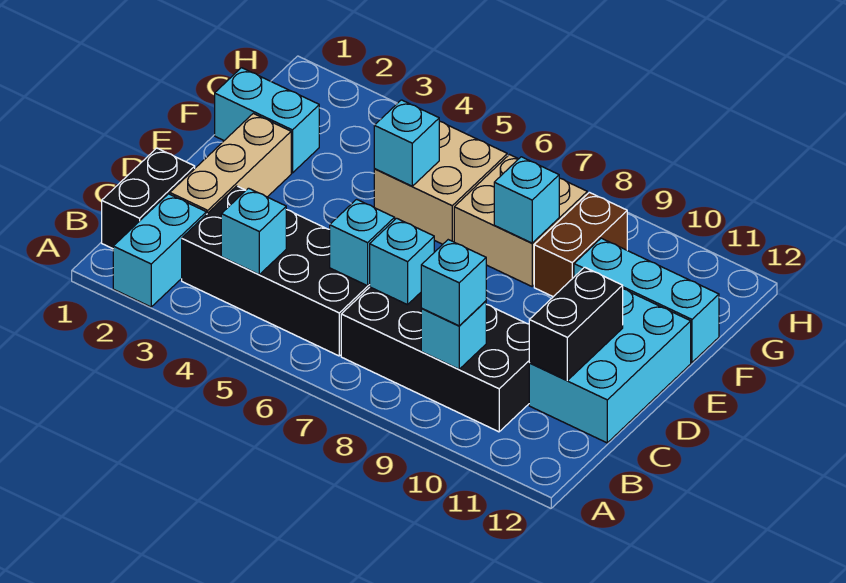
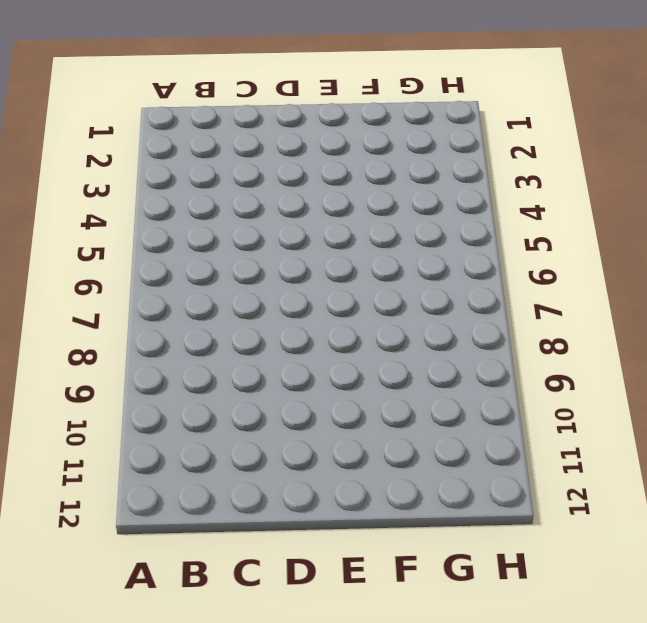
none -> cyan brick A2:B2 level 1
none -> black brick B1:C1 level 1
none -> black brick B3:C6 level 1

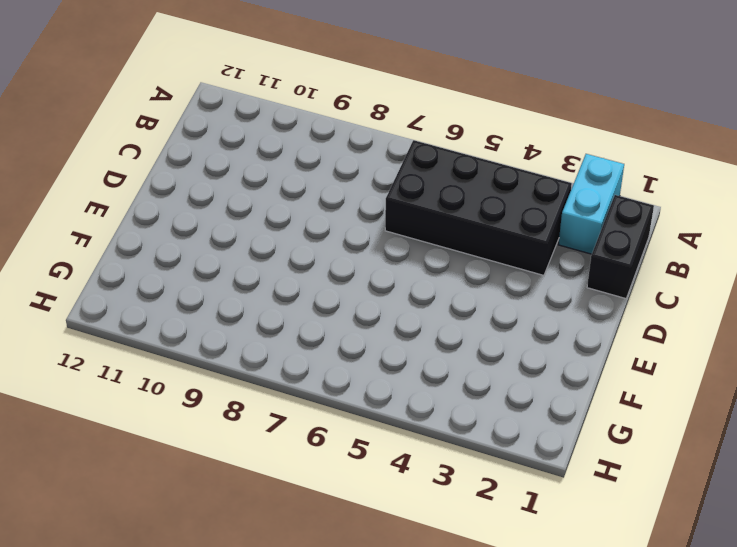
none -> black brick B7:C10 level 1
none -> tan brick C2:E2 level 1
none -> cyan brick C11:E12 level 1

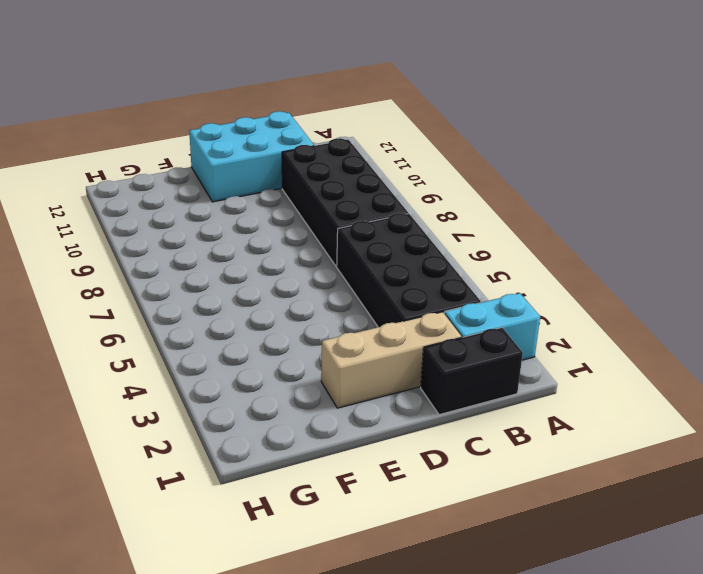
none -> cyan brick F1:F2 level 1
none -> tan brick F5:G6 level 1
none -> tan brick F7:G8 level 1

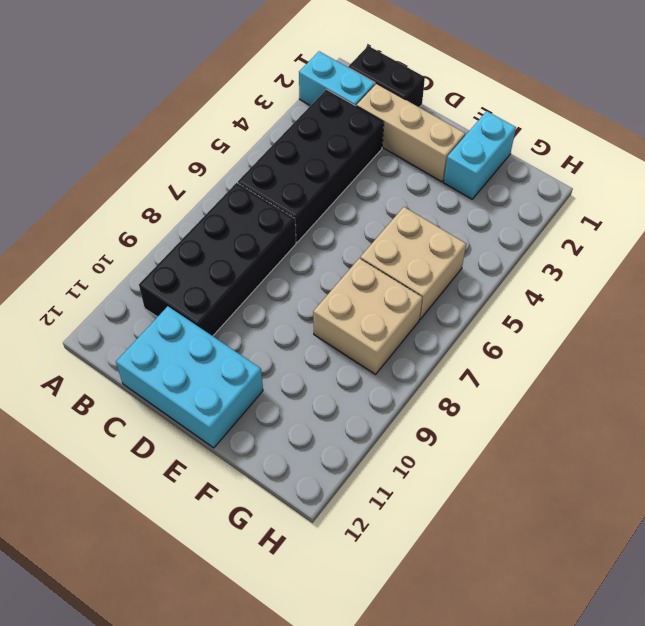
none -> brown brick F9:G9 level 1
none -> cyan brick F10:F12 level 1
none -> cyan brick B4 level 2

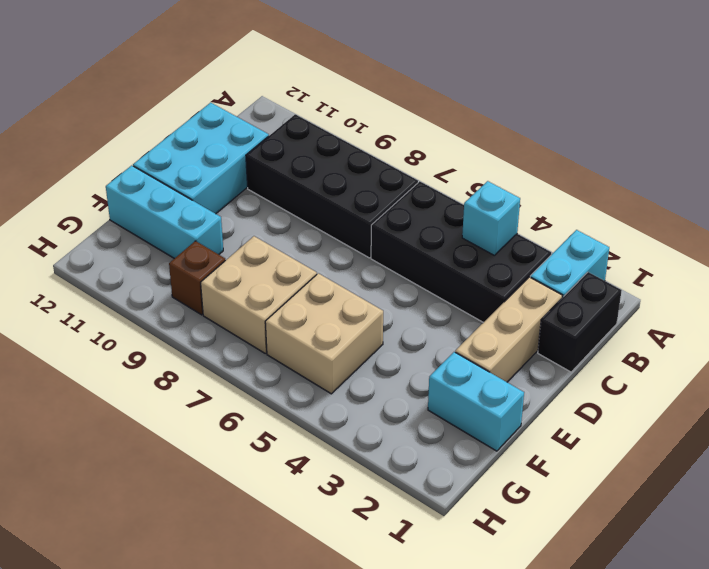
brown brick G9 level 1 -> brown brick F9:G9 level 1
none -> cyan brick B9 level 2
none -> cyan brick C6 level 2
none -> cyan brick C7 level 2

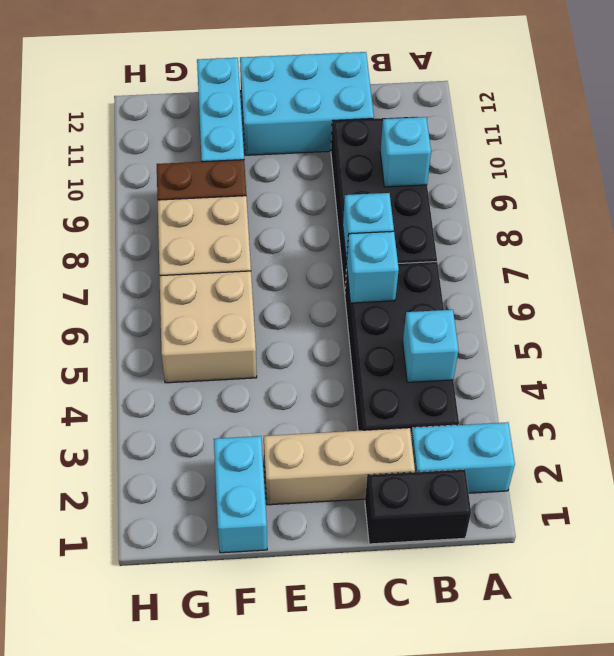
none -> black brick C11:D11 level 2
none -> cyan brick F5 level 2
none -> cyan brick F8 level 2

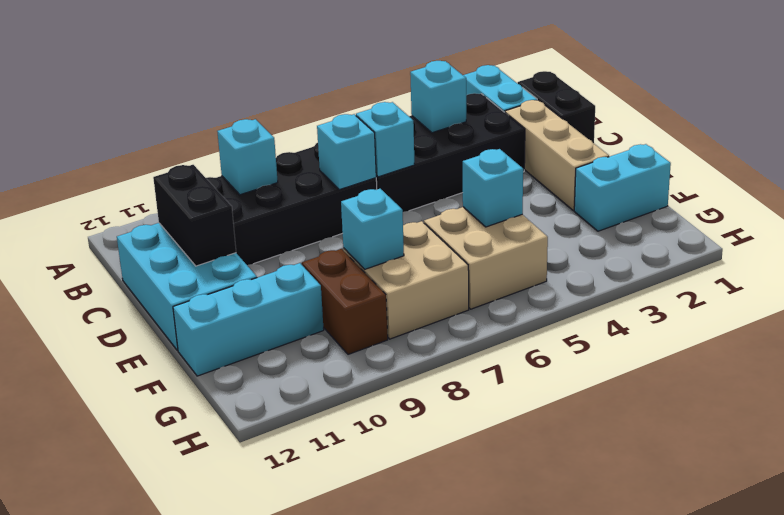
none -> cyan brick B9 level 3

